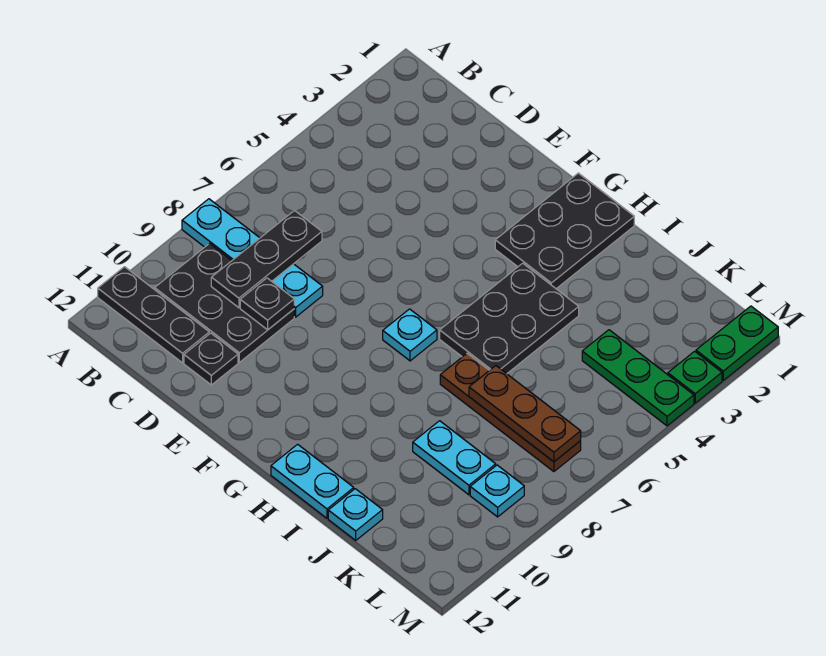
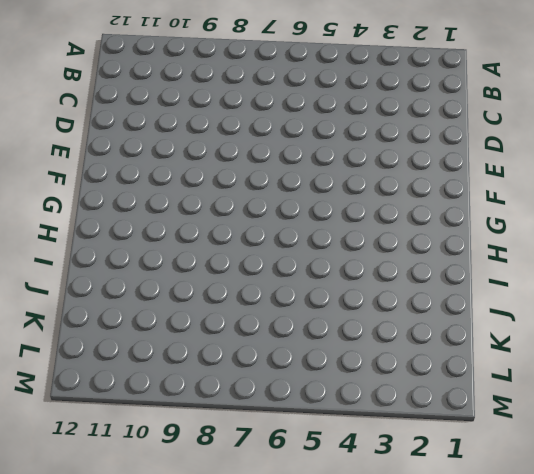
none -> cyan plate A8:D8 level 1
none -> black plate A11:C11 level 1
none -> black plate B9:D10 level 1

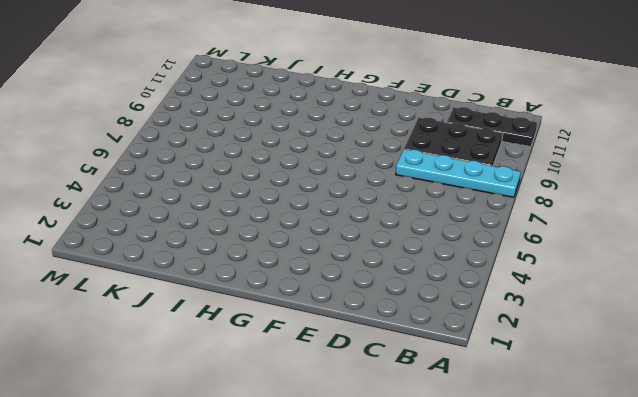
none -> black plate D11 level 1
none -> black plate G1:H3 level 1
none -> cyan plate G7 level 1

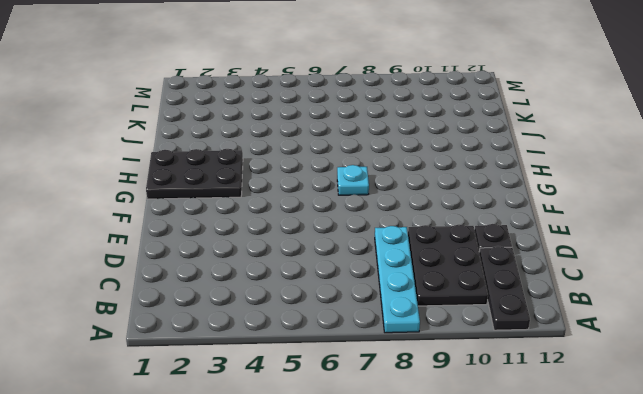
none -> black plate H4:I6 level 1
none -> cyan plate H12:I12 level 1
none -> brown plate I7:L7 level 1

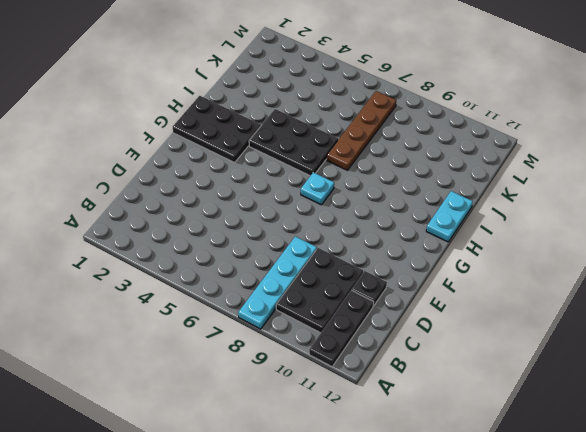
none -> cyan plate J9:K9 level 1
none -> cyan plate J12 level 1
none -> green plate K4:M4 level 1

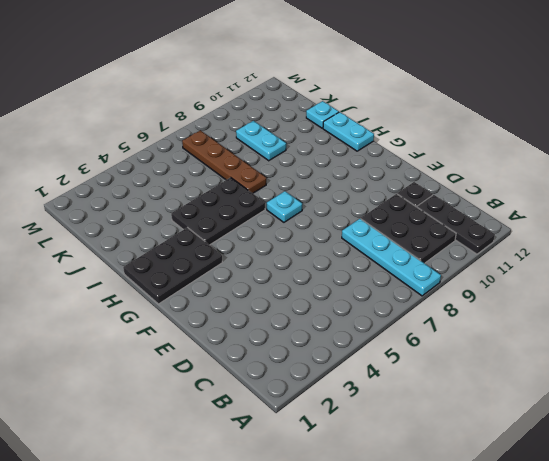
none -> green plate K4:M4 level 1
none -> cyan plate L9 level 1
none -> green plate M1:M2 level 1

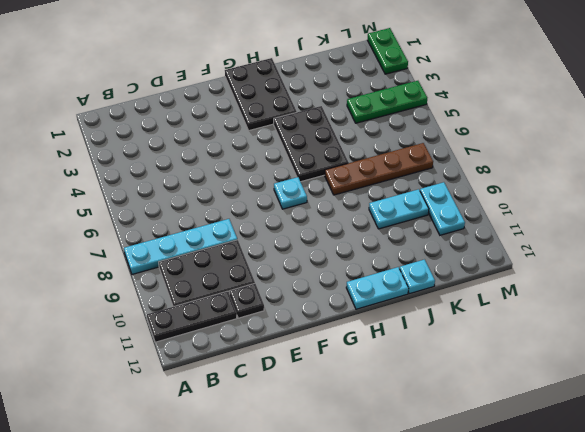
cyan plate L9:L10 level 1 -> cyan plate L9 level 1
none -> green plate M3 level 1
none -> black plate C7:C9 level 2
none -> black plate D9 level 2

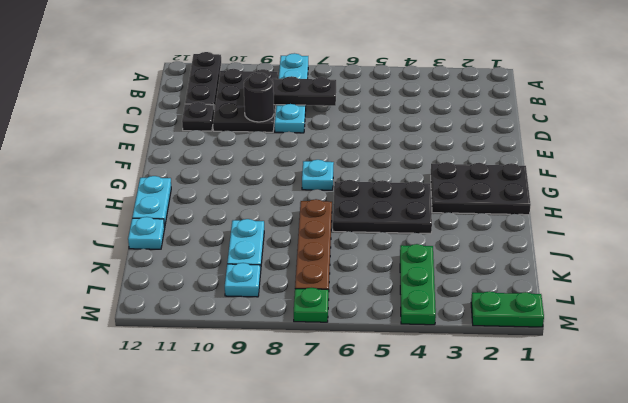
black round brick D9 level 2 -> black plate D9 level 2
green plate M7 level 1 -> green plate M3 level 1
none -> brown plate J7:L7 level 2

